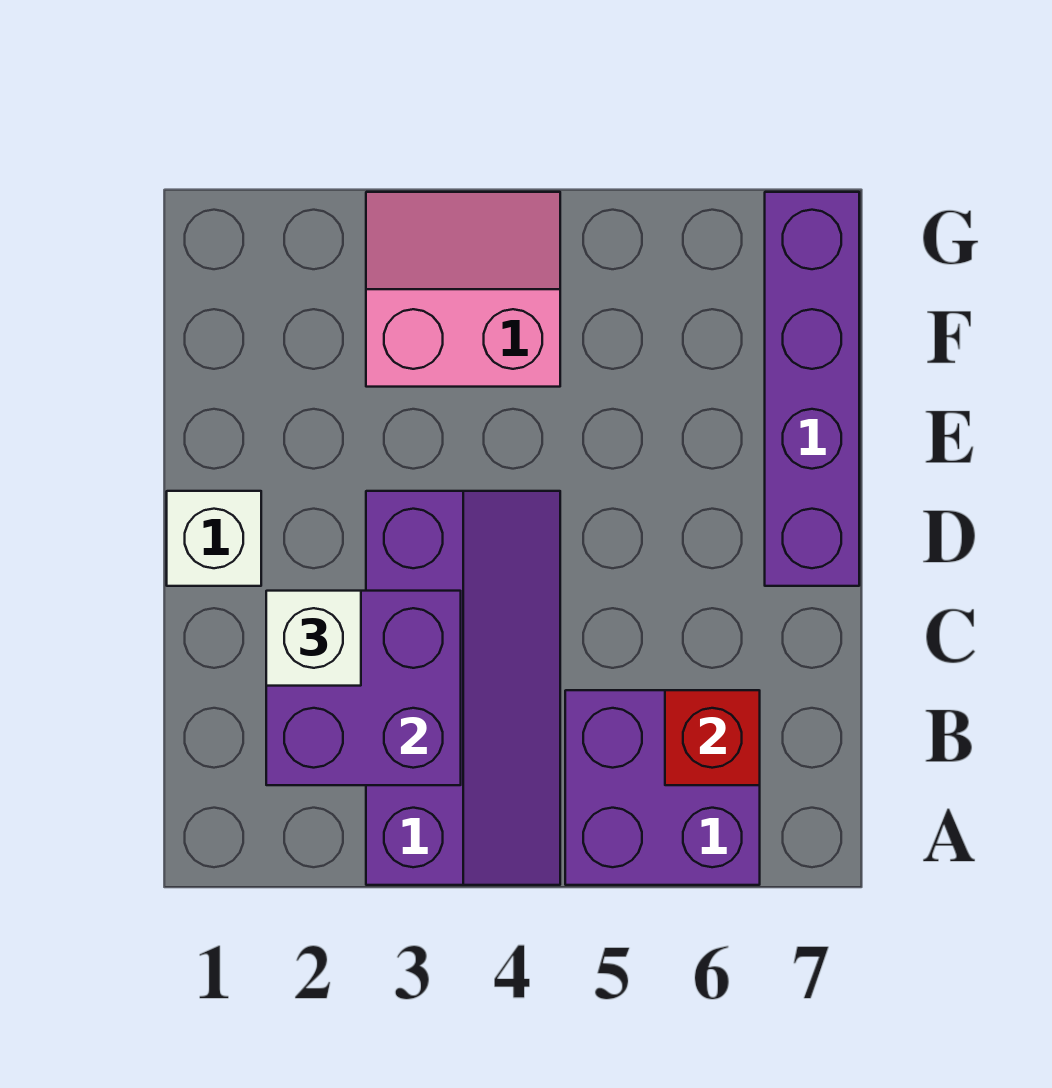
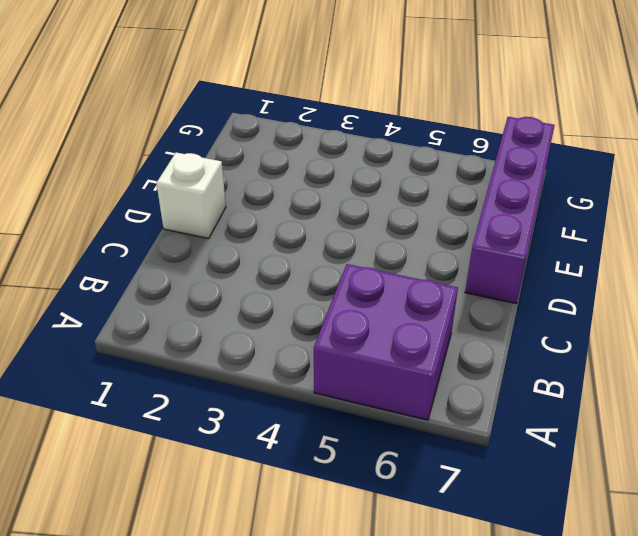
none -> purple slope A3:D4 level 1 top 3
none -> pink slope F3:G4 level 1 top F

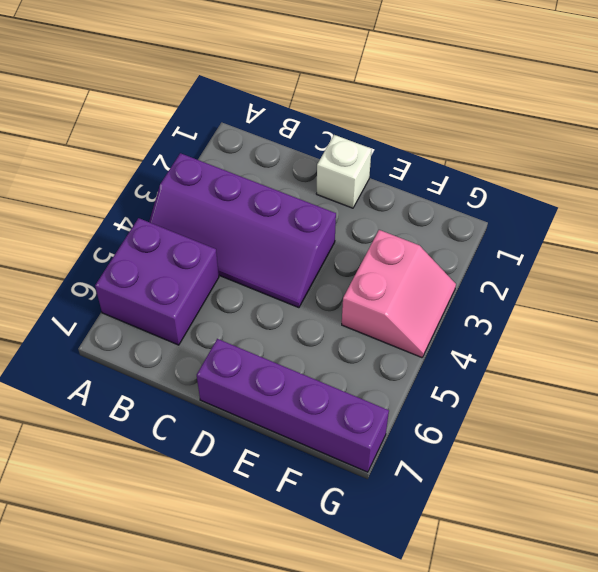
none -> purple brick B2:C3 level 2
none -> red brick B6 level 2

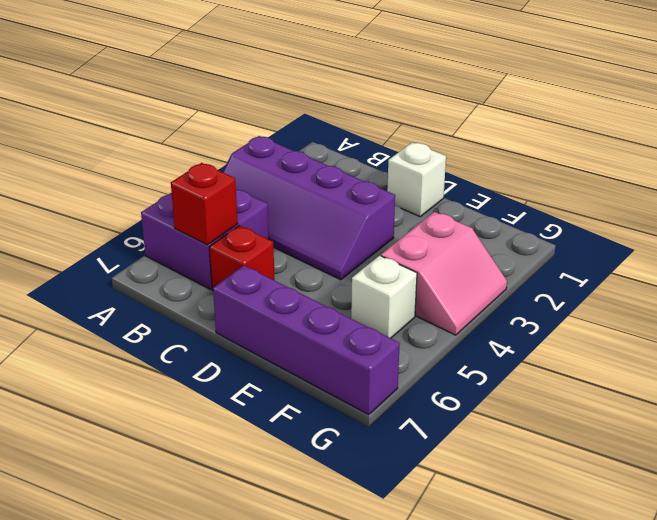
red brick C6 level 1 -> none
white brick F5 level 1 -> white brick C2 level 3
none -> purple brick B2:C3 level 2

